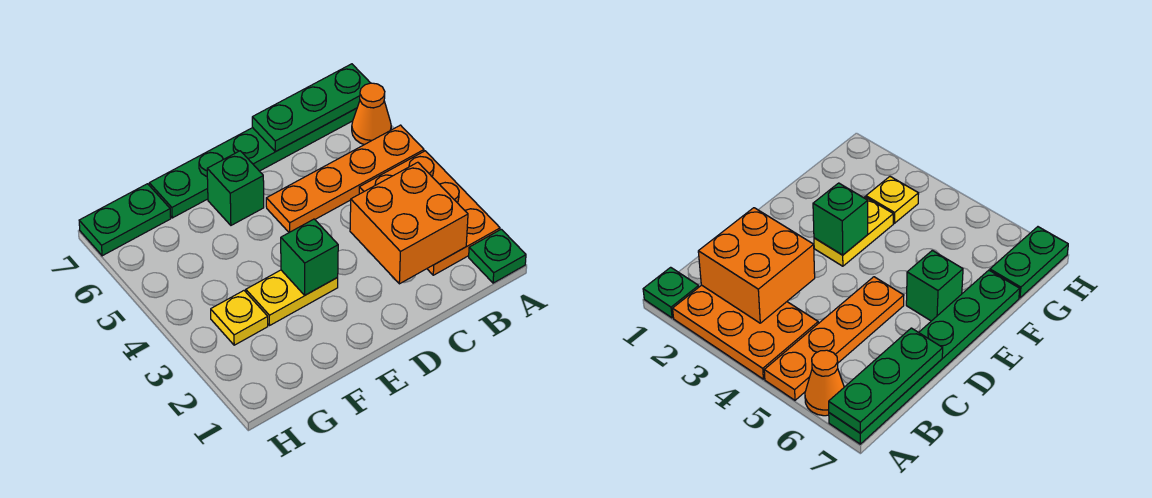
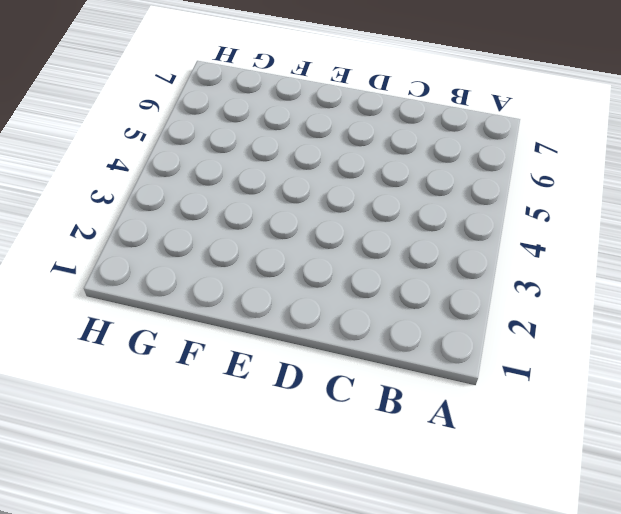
none -> green plate A1 level 1
none -> orange plate A2:B4 level 1
none -> orange plate A5:D5 level 1

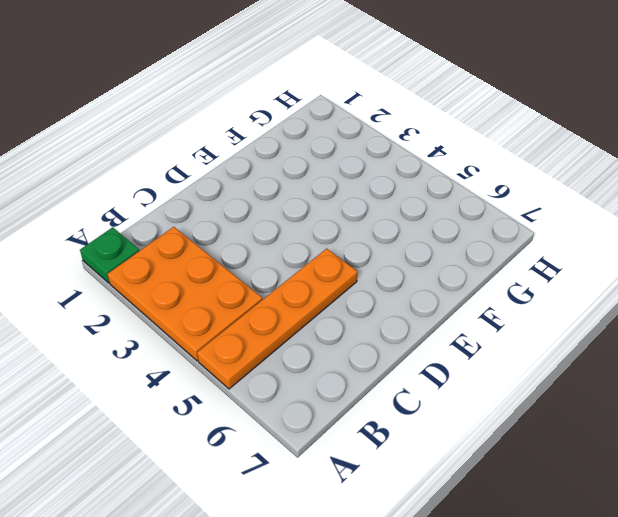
none -> orange cone A6 level 1
none -> green plate A7:F7 level 1
none -> yellow plate E3:F3 level 1

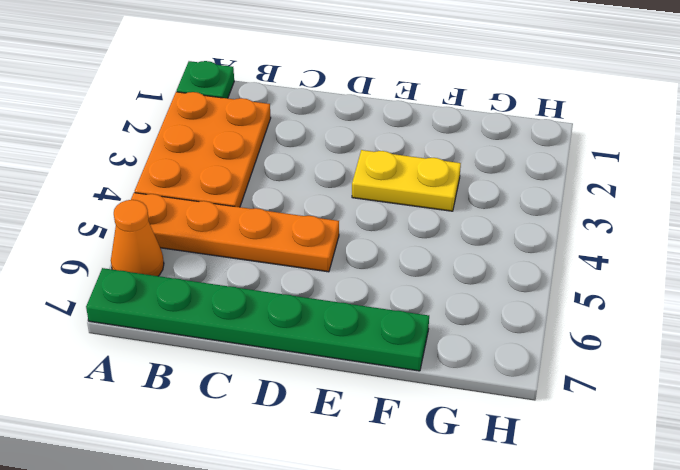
none -> green brick E6 level 1
none -> yellow plate G3 level 1
none -> green plate G7:H7 level 1

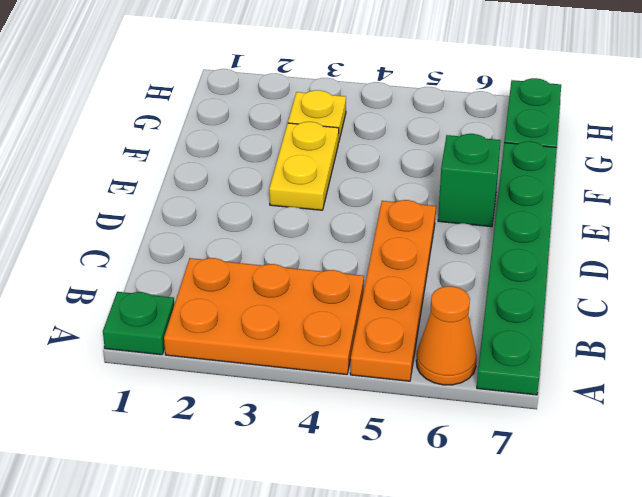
none -> green plate A7:C7 level 2
none -> orange brick B2:C3 level 2
none -> green brick E3 level 2

